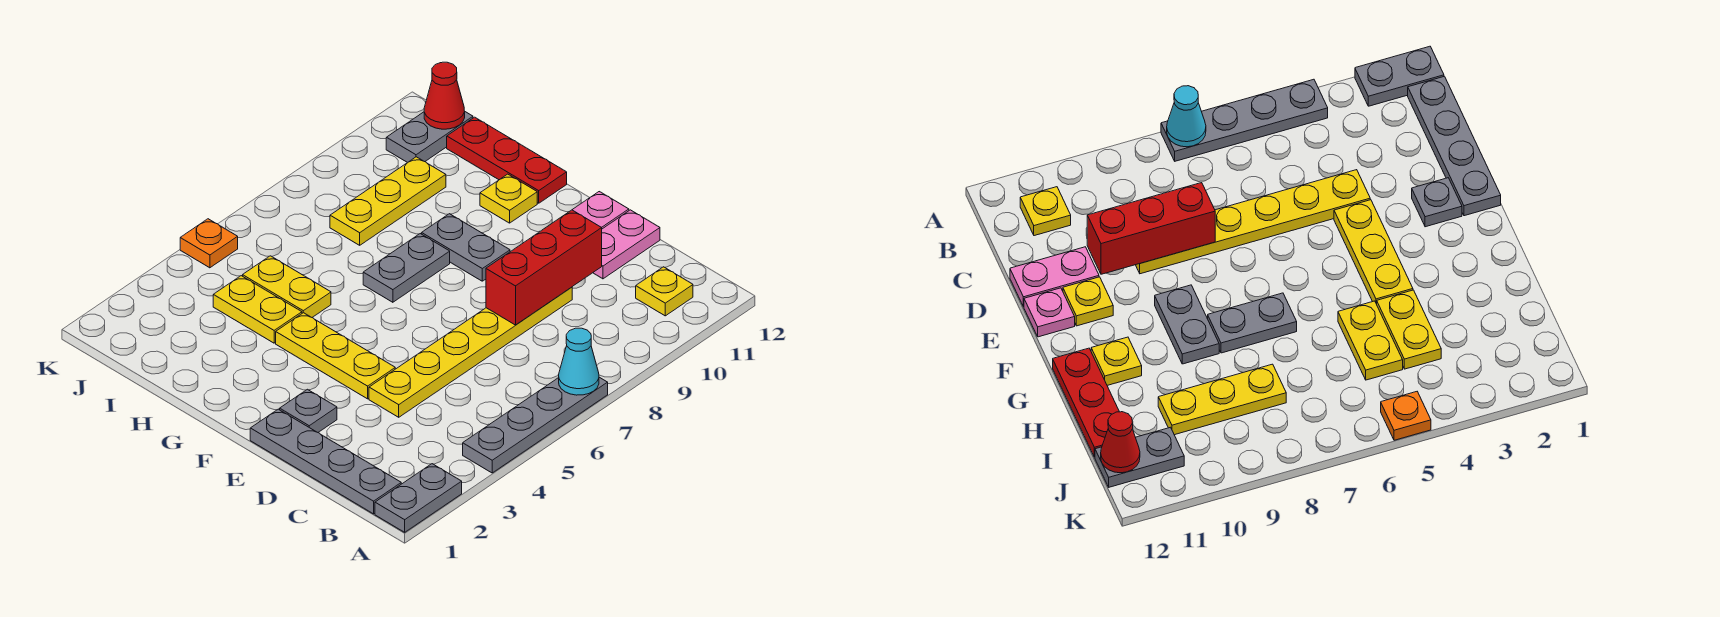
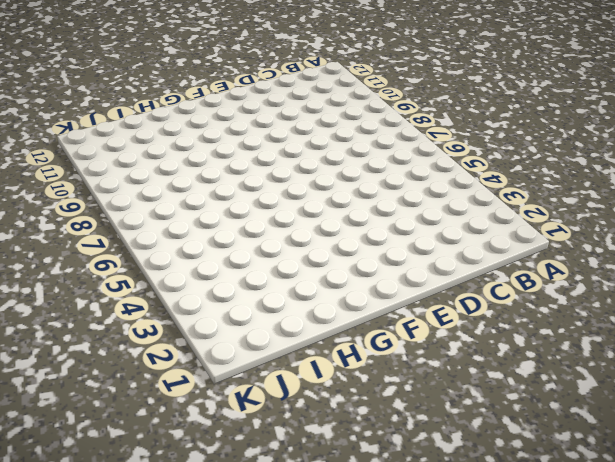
none -> grey plate A1:A2 level 1
none -> grey plate A4:A7 level 1
none -> grey plate B1:E1 level 1

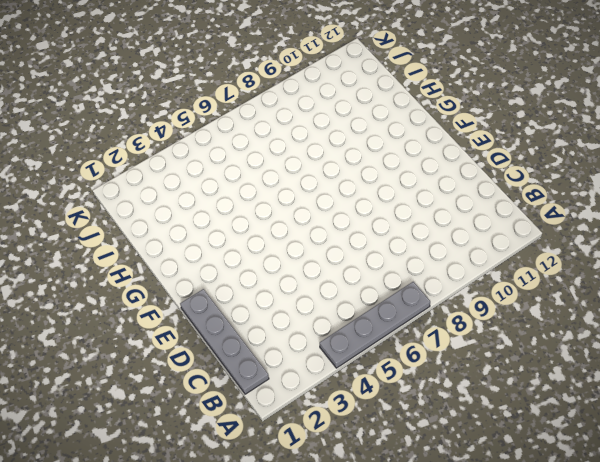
none -> grey plate A1:A2 level 1
none -> yellow plate B11 level 1
none -> yellow plate D4:D9 level 1

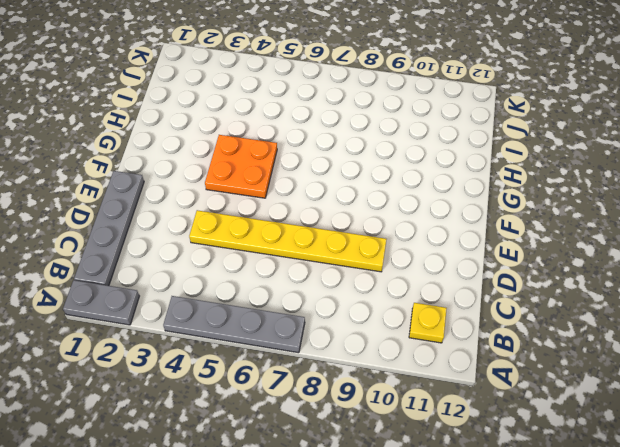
orange plate F4:G5 level 1 -> yellow plate E4:G4 level 1
none -> pink plate D11:D12 level 1
none -> grey plate E2 level 1
none -> yellow plate E11 level 1

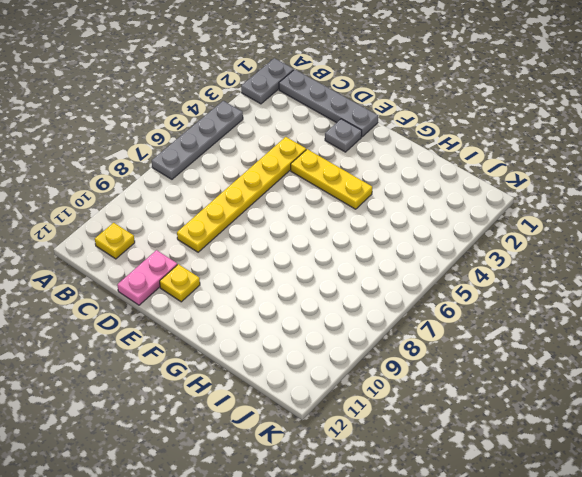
none -> pink plate E12 level 1
none -> grey plate F9:G9 level 1
none -> grey plate G7:G8 level 1

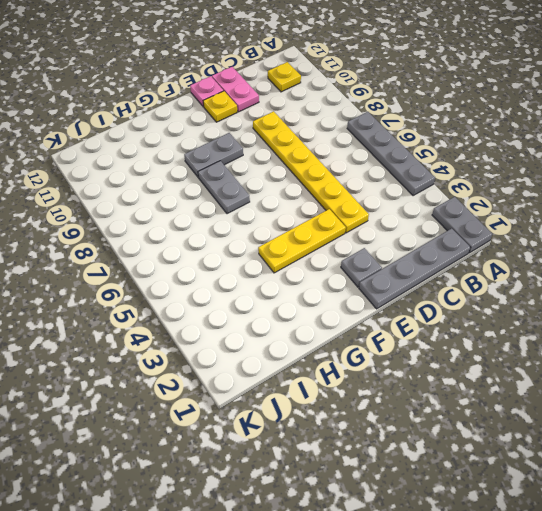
none -> yellow plate G11 level 1
none -> red plate G12:I12 level 1
none -> yellow plate H4:I4 level 1

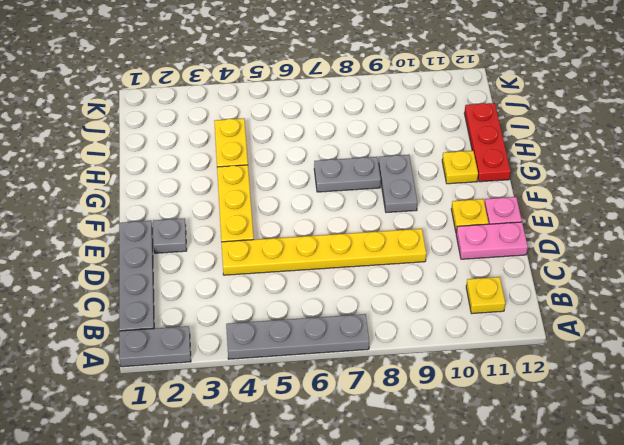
none -> yellow plate H5:I5 level 1
none -> yellow plate I8:I10 level 1
none -> grey plate J11:J12 level 1

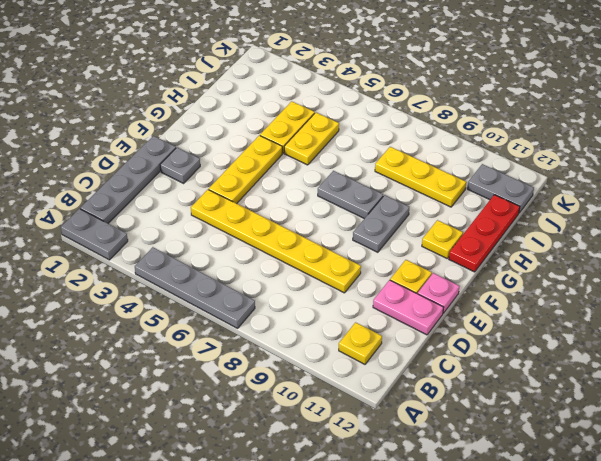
none -> orange plate K5 level 1
none -> cyan cone A7 level 2
none -> red brick D8:D10 level 2

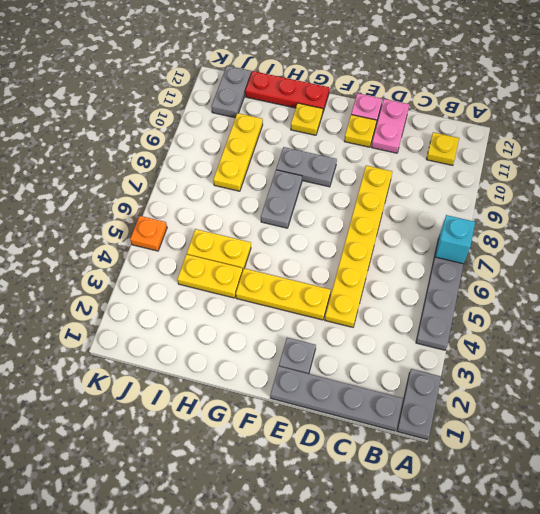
cyan brick A7 level 2 -> cyan cone A7 level 2
none -> red brick D8:D10 level 2
none -> red cone J12 level 2

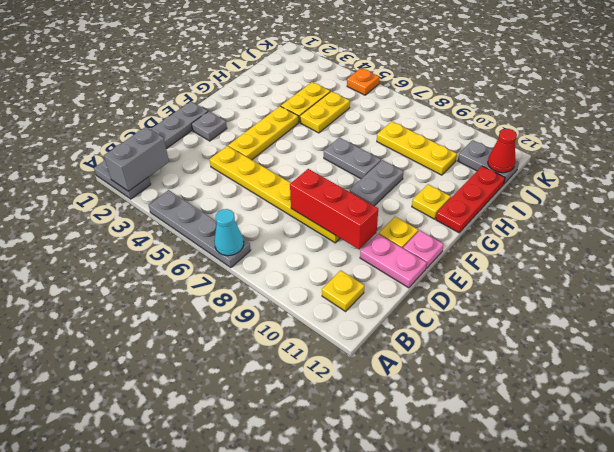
grey brick A2:B2 level 2 -> none

